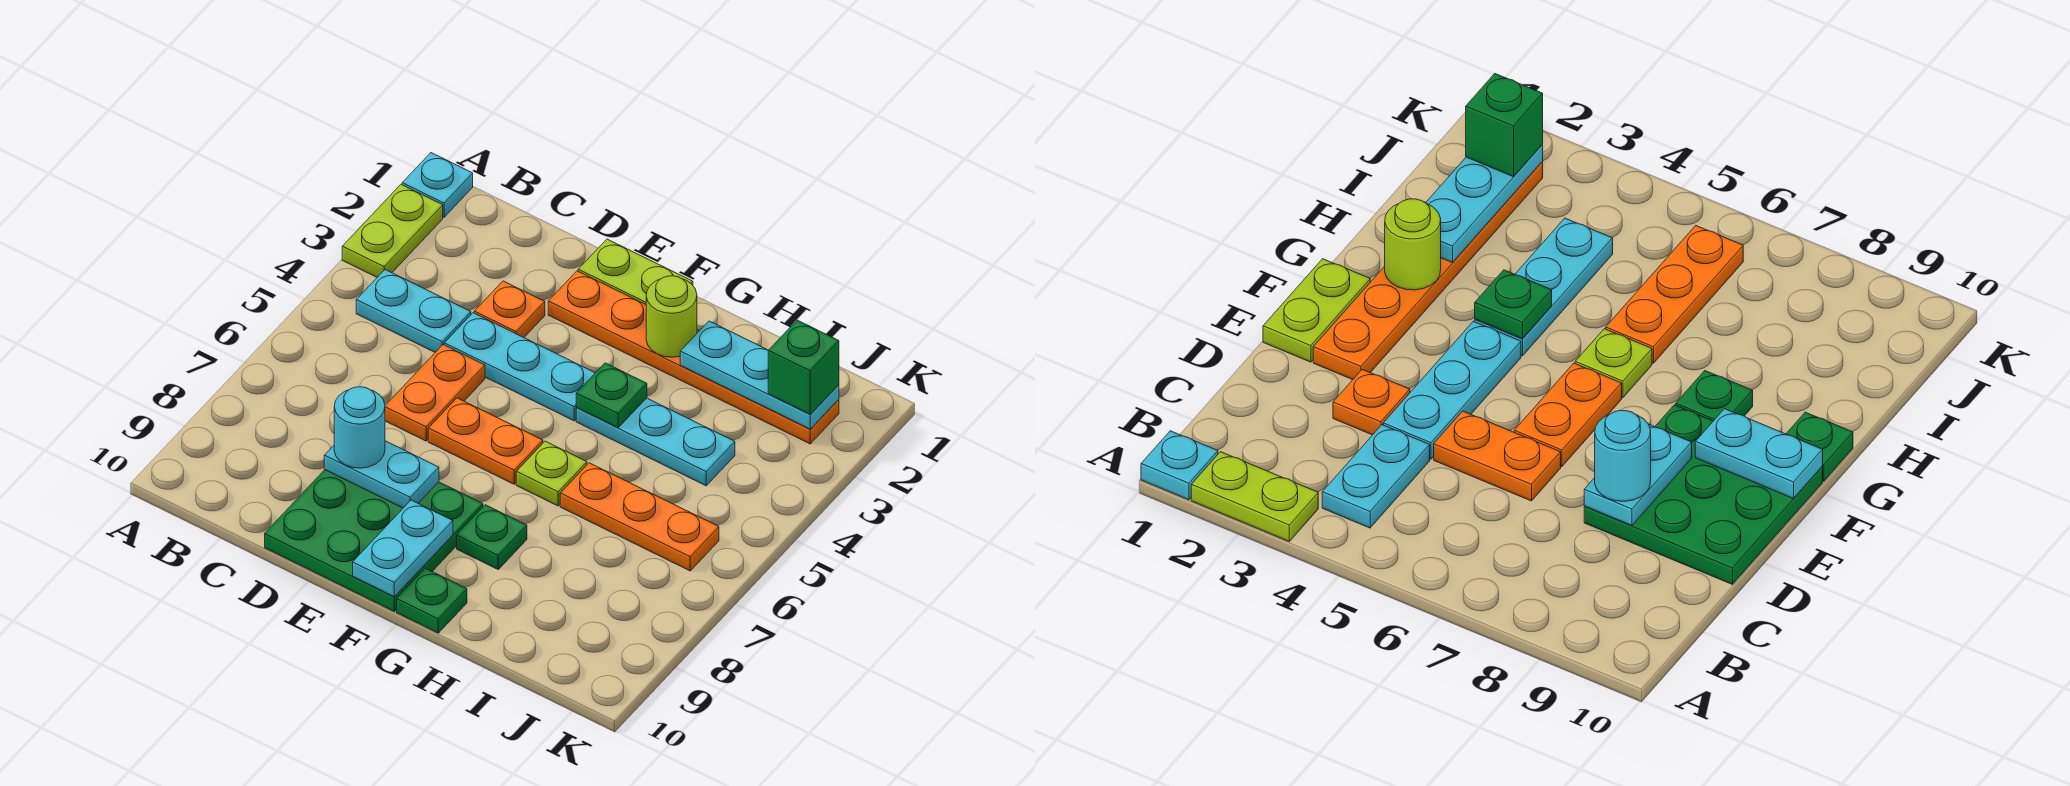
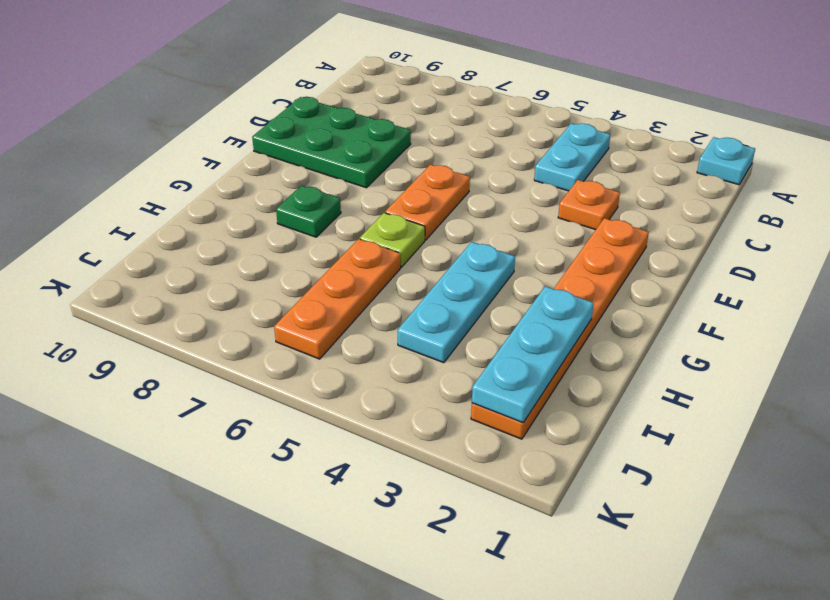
green plate D8:E10 level 1 -> green plate D8:F10 level 1
none -> lime plate A2:A3 level 1
none -> cyan plate D4:F4 level 1
none -> orange plate D5:D6 level 1

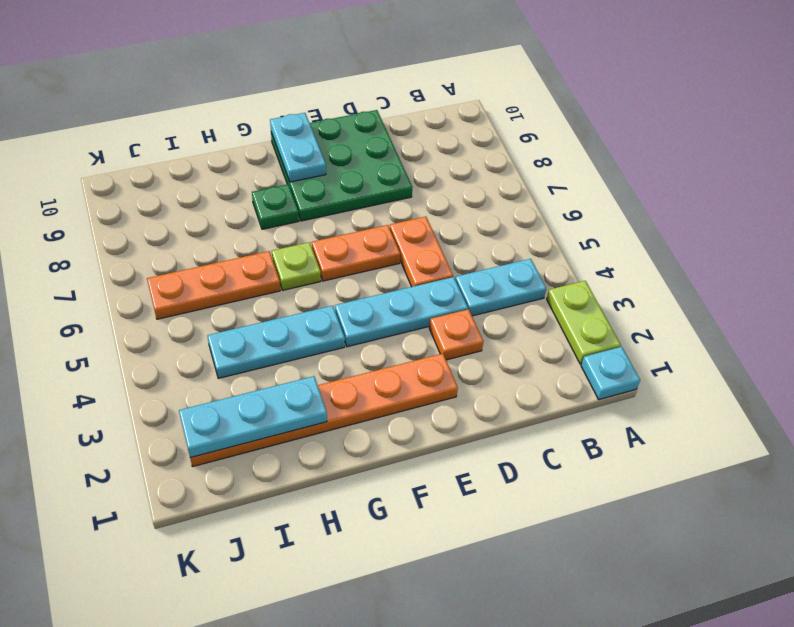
none -> lime plate E1:F1 level 1
none -> green plate G10 level 1
none -> cyan plate D8:E8 level 2

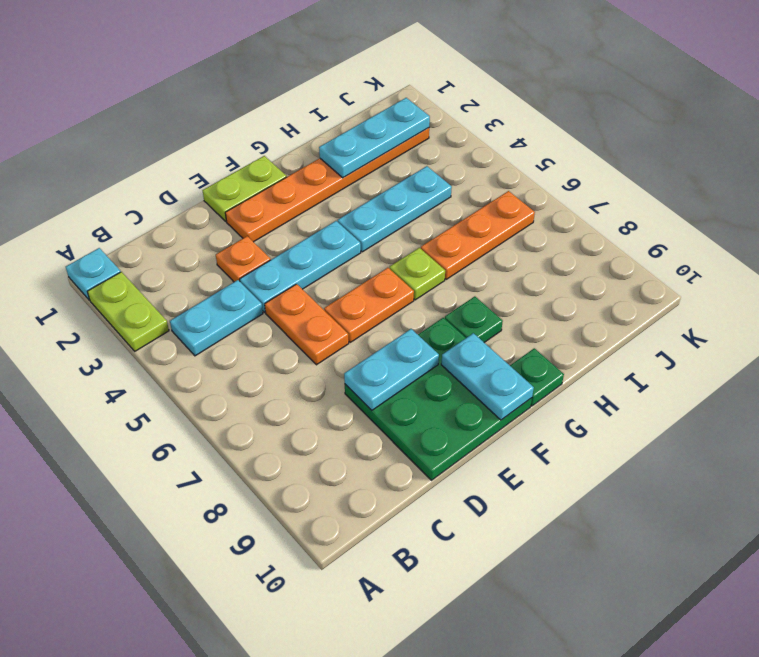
none -> lime round brick G2 level 2
none -> green plate G4 level 2
none -> cyan round brick D8 level 3

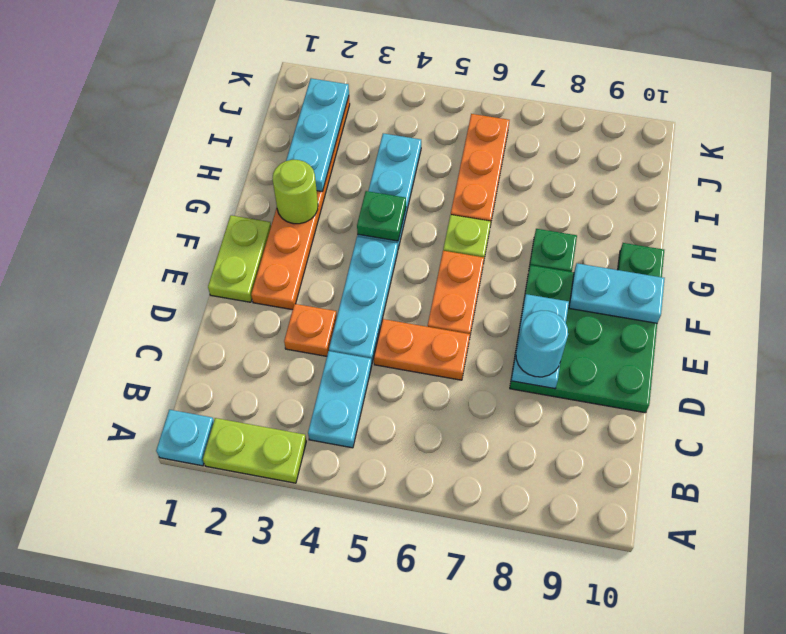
none -> green brick J2 level 3

